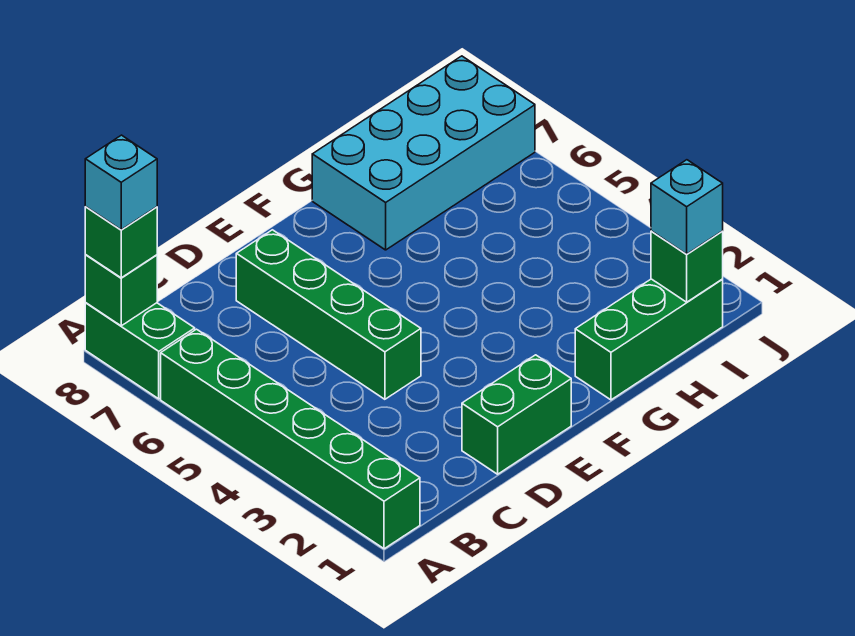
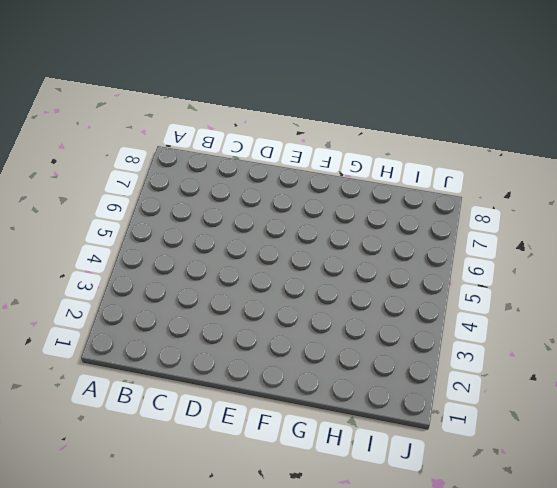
none -> green brick A1:A6 level 1
none -> green brick A7:A8 level 1

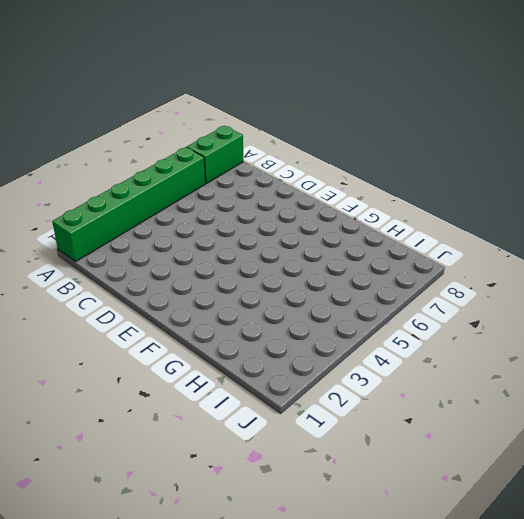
none -> green brick D1:E1 level 1
none -> green brick D4:D7 level 1

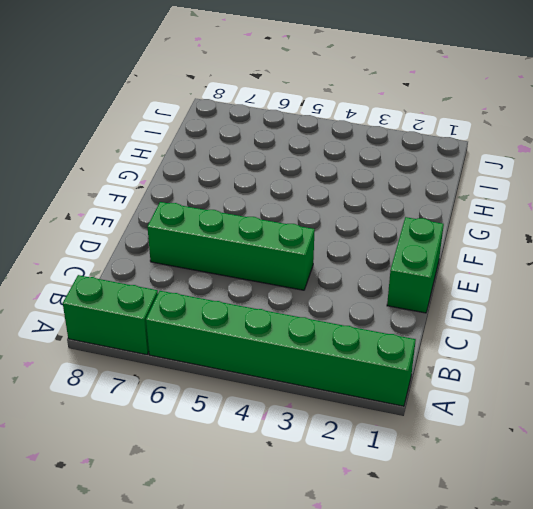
none -> green brick G1:I1 level 1
none -> cyan brick G7:J8 level 1

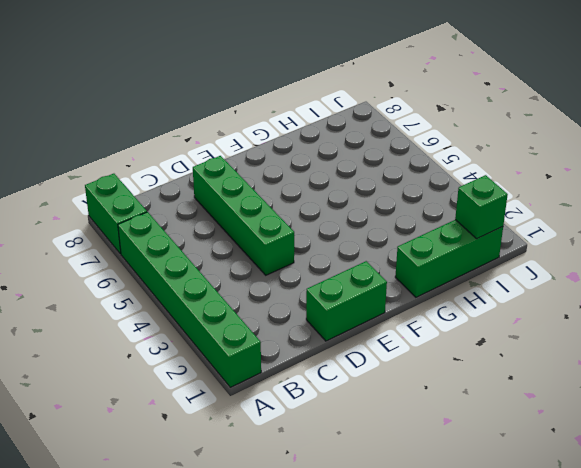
none -> cyan brick G7:J8 level 1
none -> green brick A8 level 2

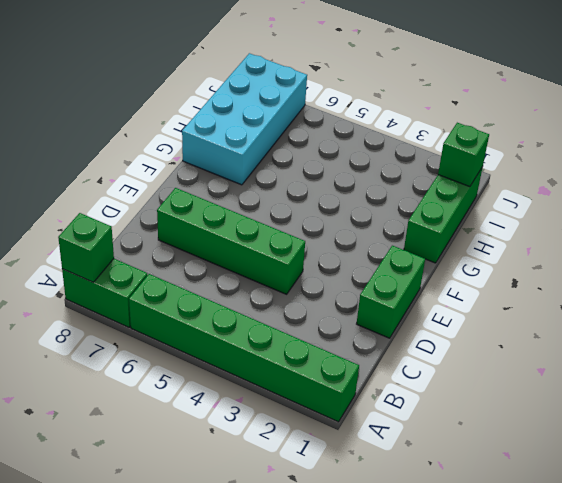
none -> green brick A8 level 3
none -> cyan brick I1 level 3

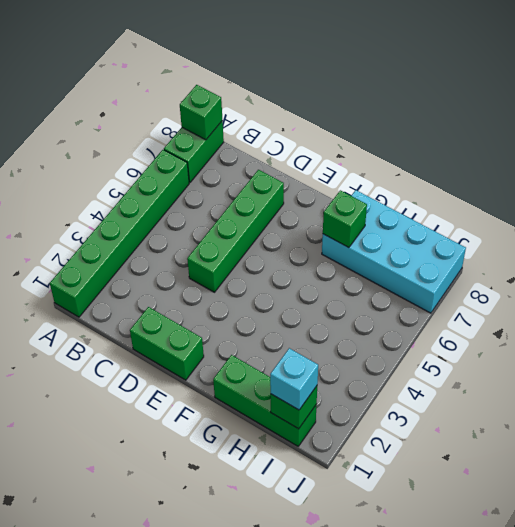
green brick G7 level 2 -> green brick A8 level 3
none -> cyan brick A8 level 4

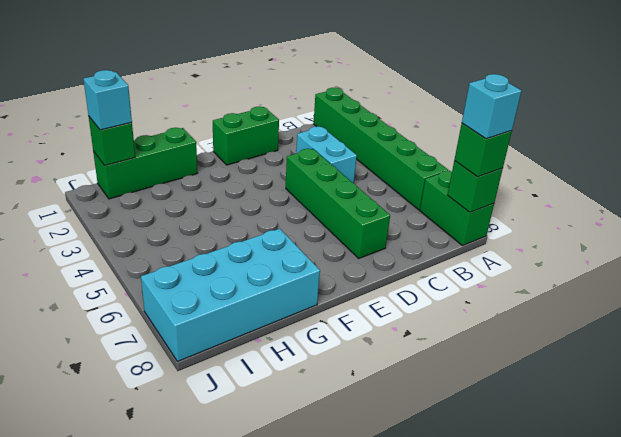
cyan brick C3:C4 level 1 -> none

